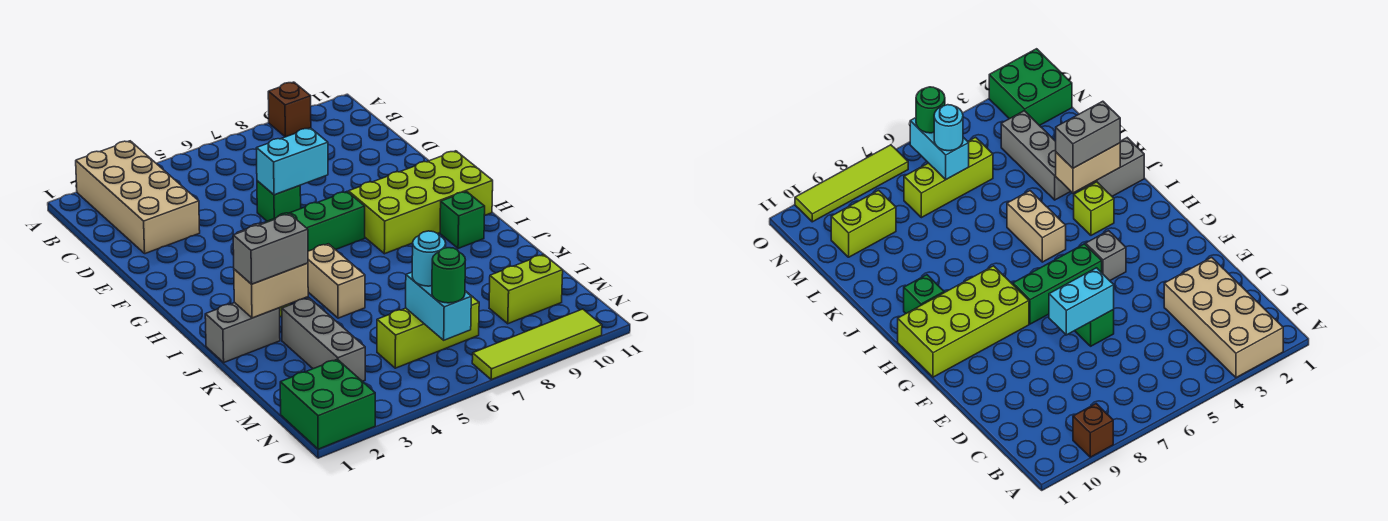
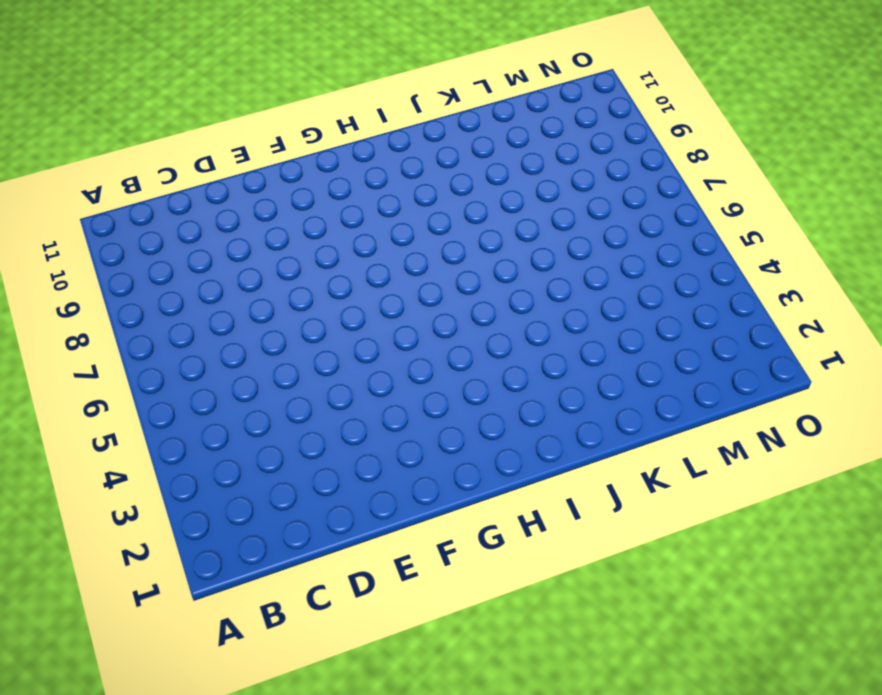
none -> tan brick A2:D3 level 1
none -> brown brick A9 level 1
none -> green brick E6 level 1

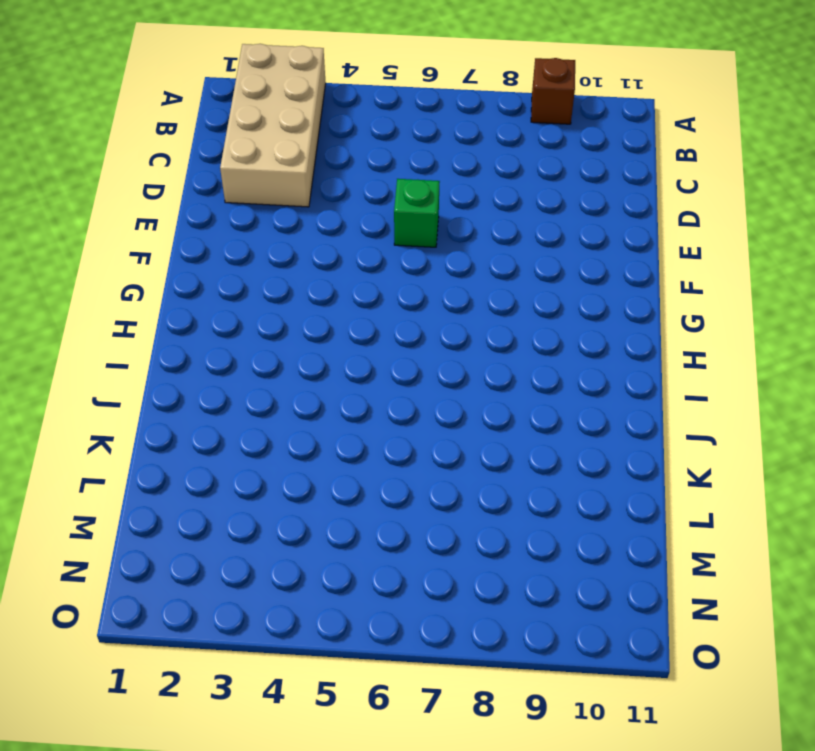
none -> grey brick G4 level 1
none -> green brick G5:G7 level 1
none -> lime brick G8:H11 level 1

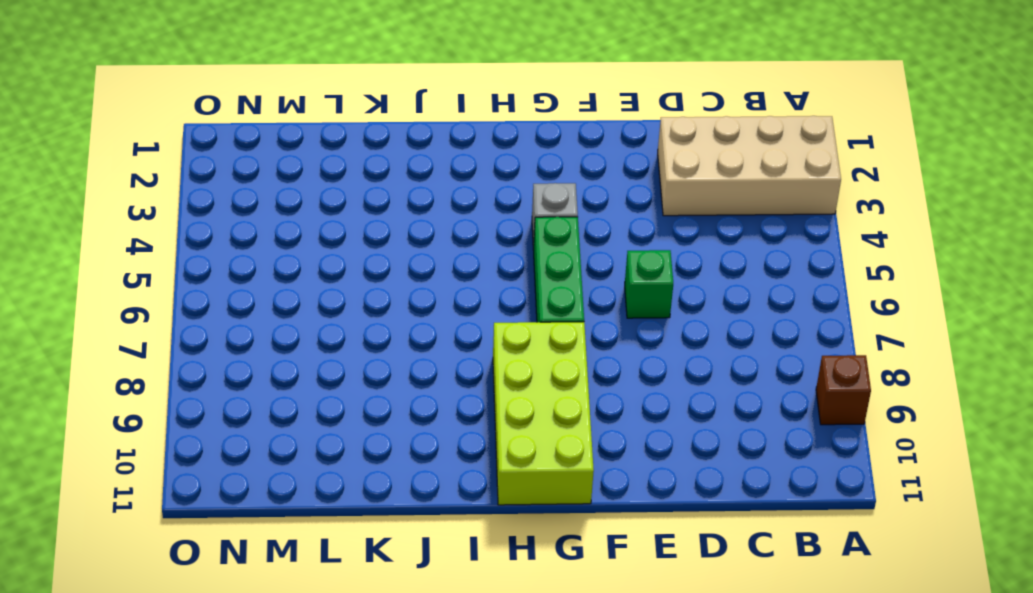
none -> lime brick I3 level 1
none -> tan brick I5:J5 level 1
none -> green brick I10 level 1

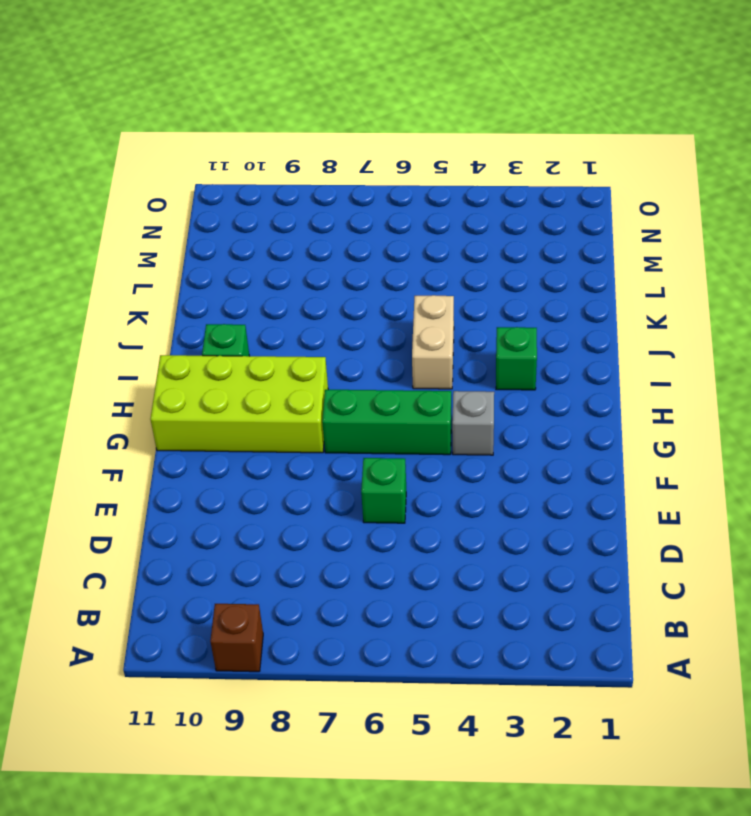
green brick I3 level 1 -> lime brick I3 level 1
none -> tan brick A2:D3 level 1
none -> grey brick J1:J2 level 1
none -> grey brick K3:M3 level 1

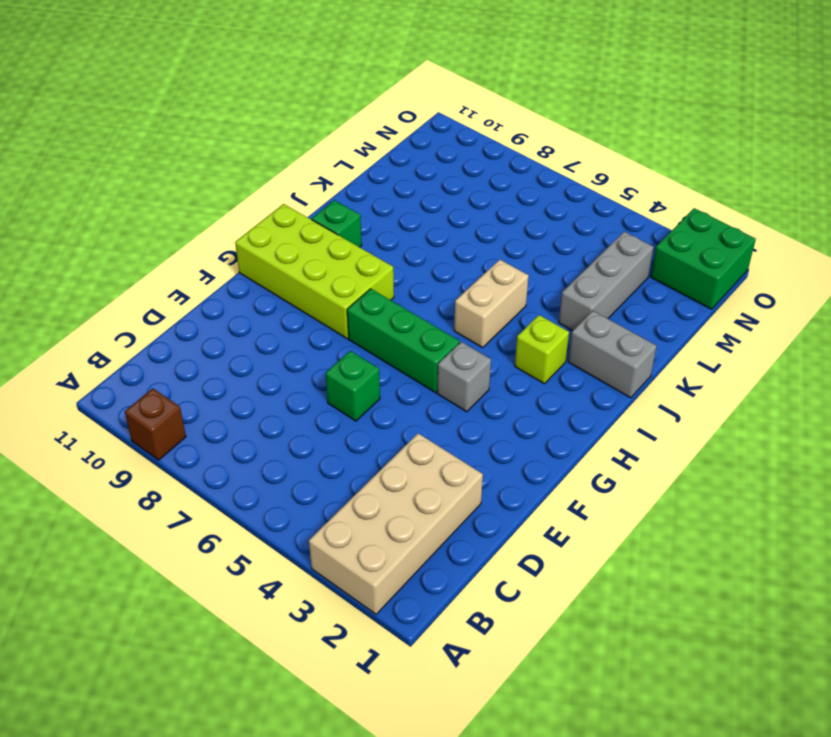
none -> lime brick M5:M7 level 1
none -> lime brick M9:M10 level 1
none -> lime tile O7:O10 level 1

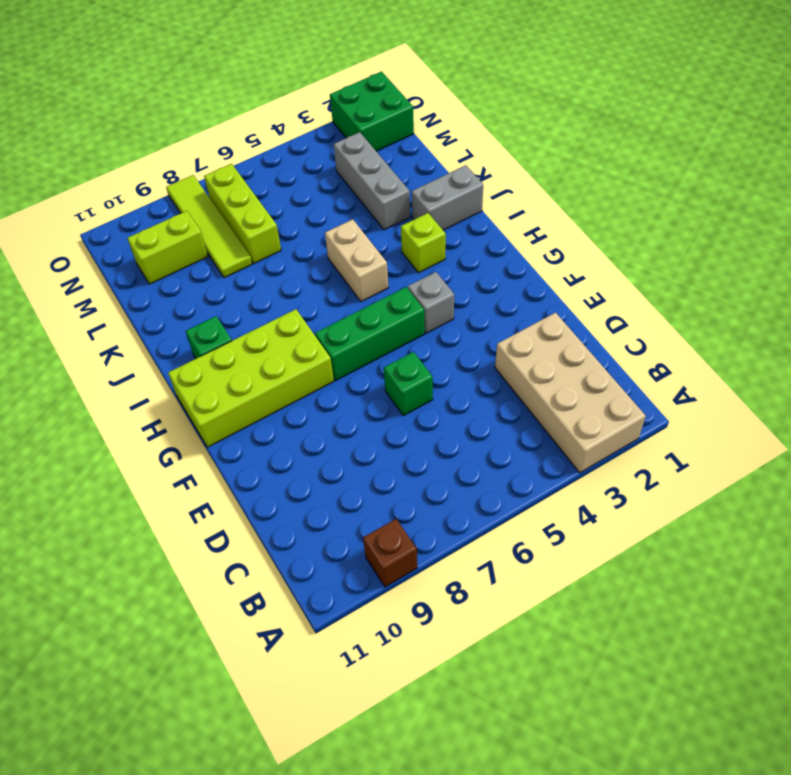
lime brick L7:N7 level 1 -> lime brick M5:M7 level 1
lime tile L8:O8 level 1 -> lime tile O7:O10 level 1
none -> cyan brick E6:E7 level 2
none -> tan brick J2:J3 level 2
none -> cyan brick M6:N6 level 2

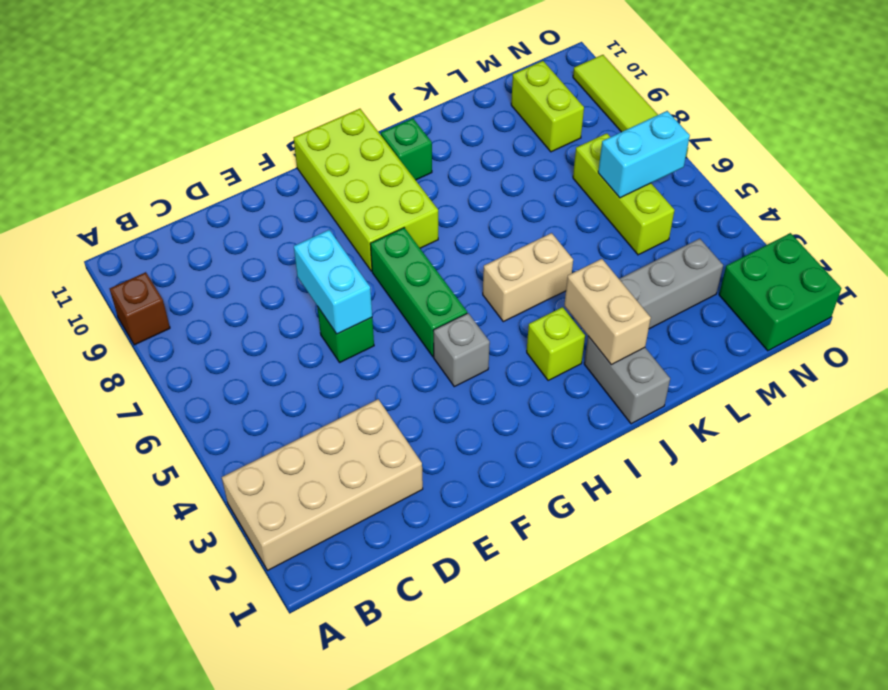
none -> grey brick J2:J3 level 3
none -> cyan round brick M6 level 3
none -> green round brick N6 level 3

